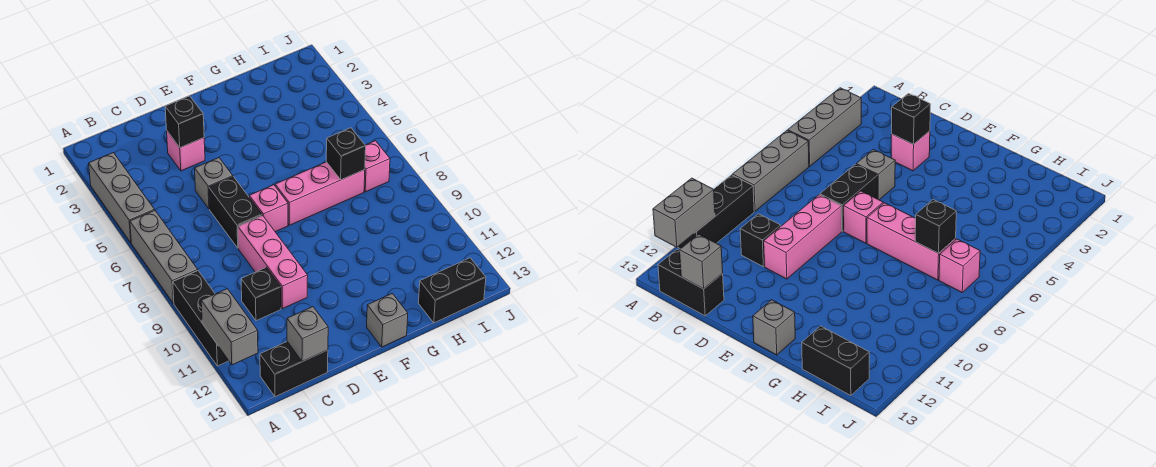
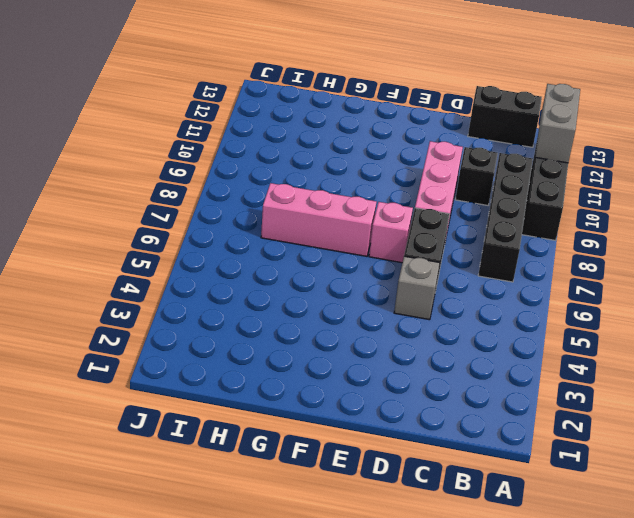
black brick B7:B10 level 1 -> none
none -> grey brick A3:A5 level 1
none -> grey brick A6:A8 level 1
none -> pink brick D3 level 1

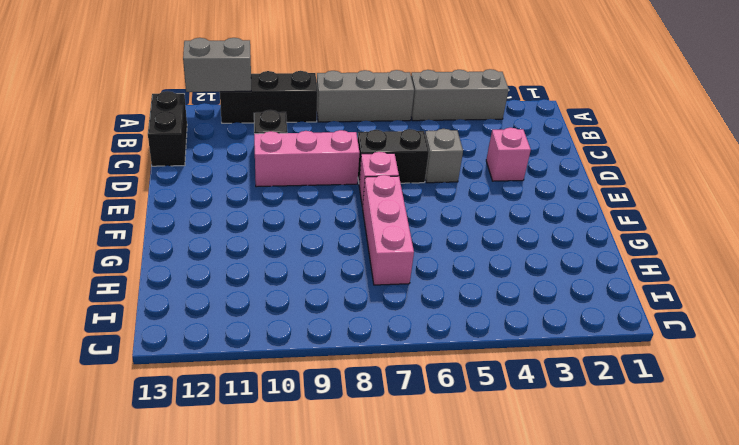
none -> grey brick F13 level 1
none -> black brick H13:I13 level 1
none -> pink brick I7 level 1

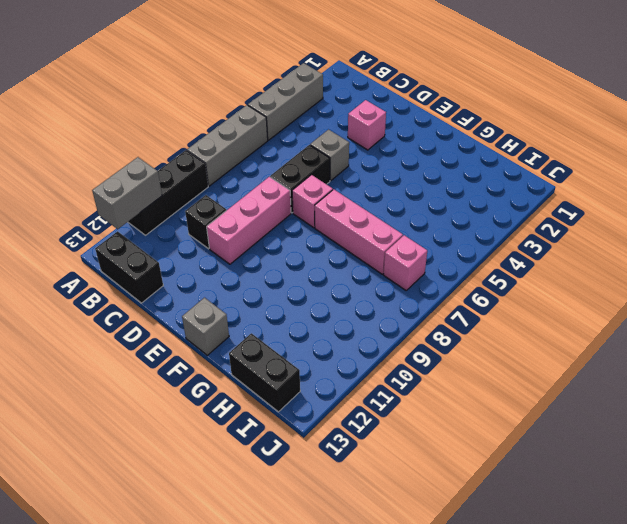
none -> grey brick C13 level 2
none -> black brick D3 level 2
none -> black brick H7 level 2

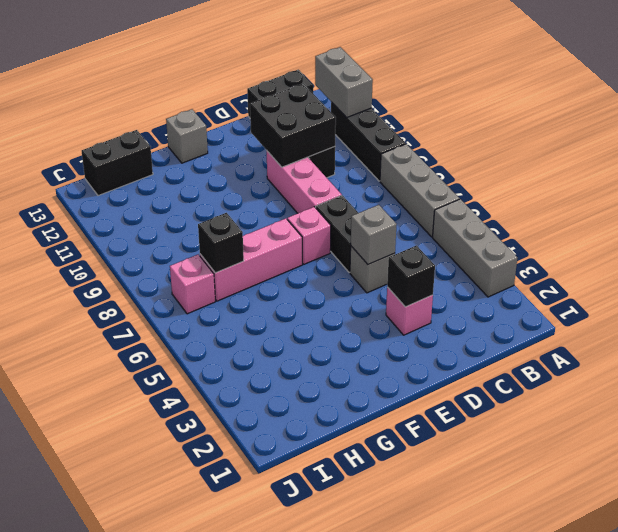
black brick C10:D11 level 2 -> none
grey brick D5 level 2 -> grey brick C13 level 2

